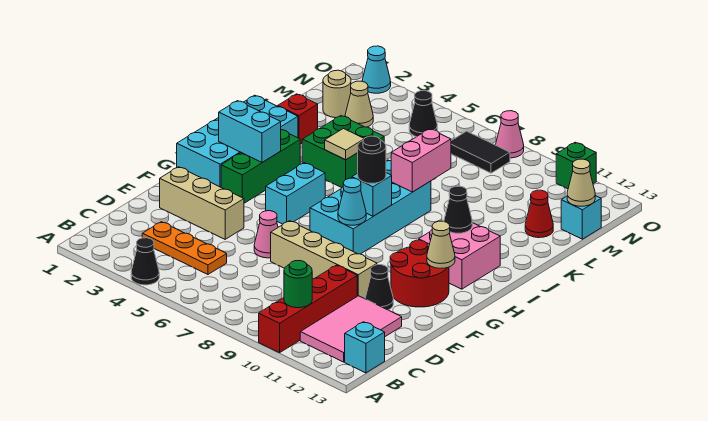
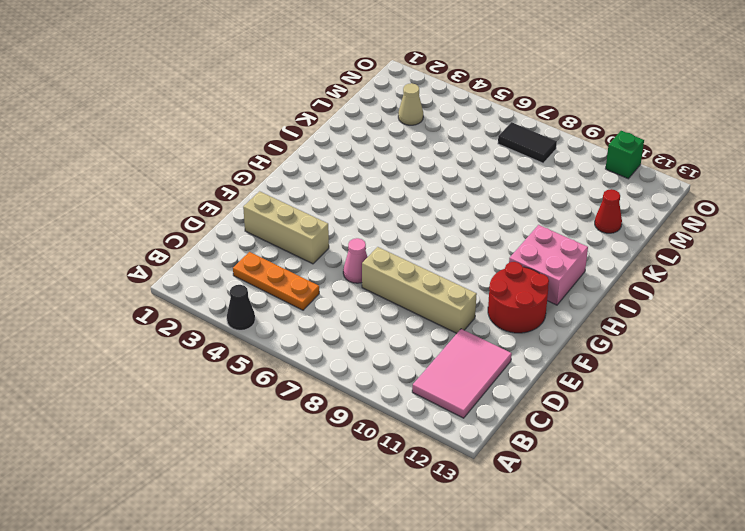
none -> red brick A10:D10 level 1
none -> cyan brick B13 level 1
none -> black cone E11 level 1
none -> cyan brick G1:J2 level 1

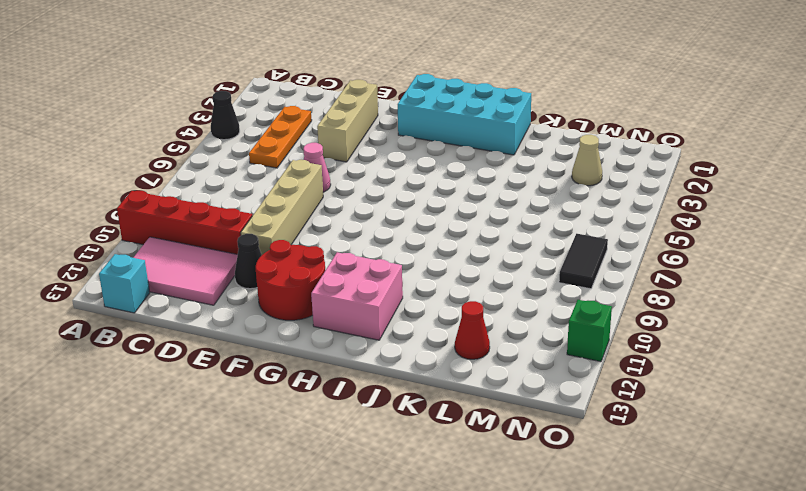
none -> green brick G3:I3 level 1
none -> cyan brick G5:H5 level 1
none -> cyan brick G7:J8 level 1
none -> green brick J4:K5 level 1

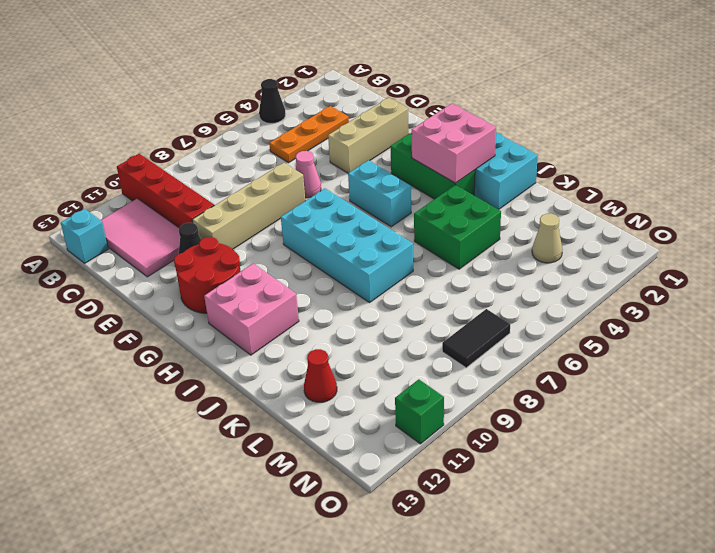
pink brick H2:I3 level 2 -> cyan brick H2:H3 level 2
none -> red brick K2 level 1
none -> tan round brick M2 level 1
none -> cyan brick M13 level 1
none -> black cone N5 level 1

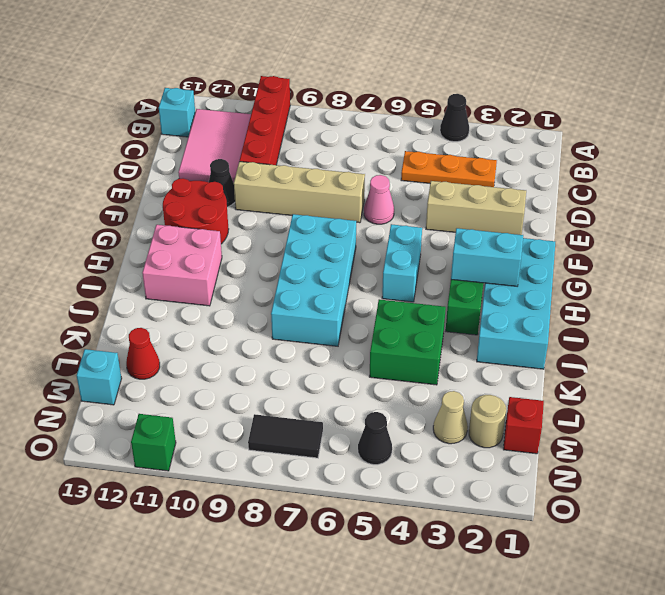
red brick M1 level 1 -> red brick K2 level 1
none -> cyan cone O2 level 1
none -> pink cone O8 level 1
none -> green round brick B10 level 2
none -> cyan cone G8 level 2

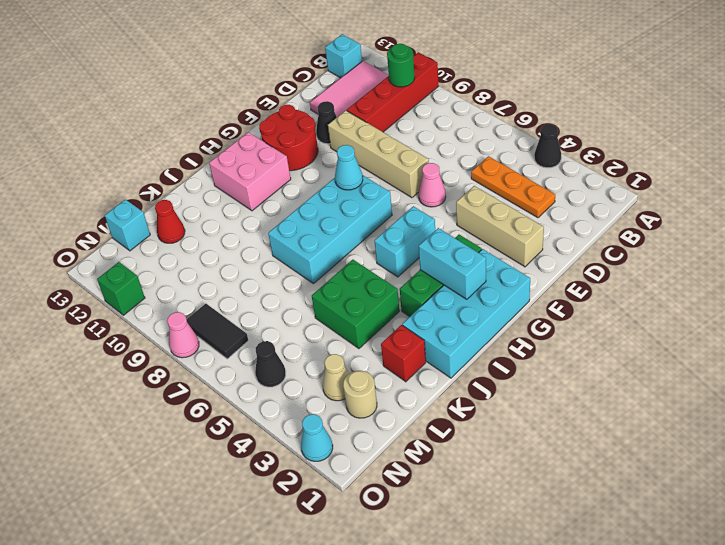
none -> tan cone G12 level 2
none -> cyan brick H8 level 2
none -> black cone I11 level 2
none -> tan tile J5 level 2

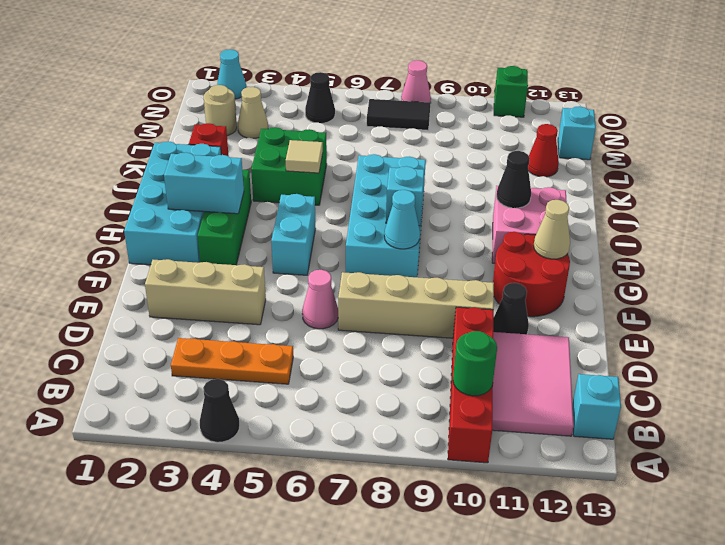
none -> pink brick J8:K8 level 2
none -> tan cone M13 level 2
none -> black round brick H8 level 3

